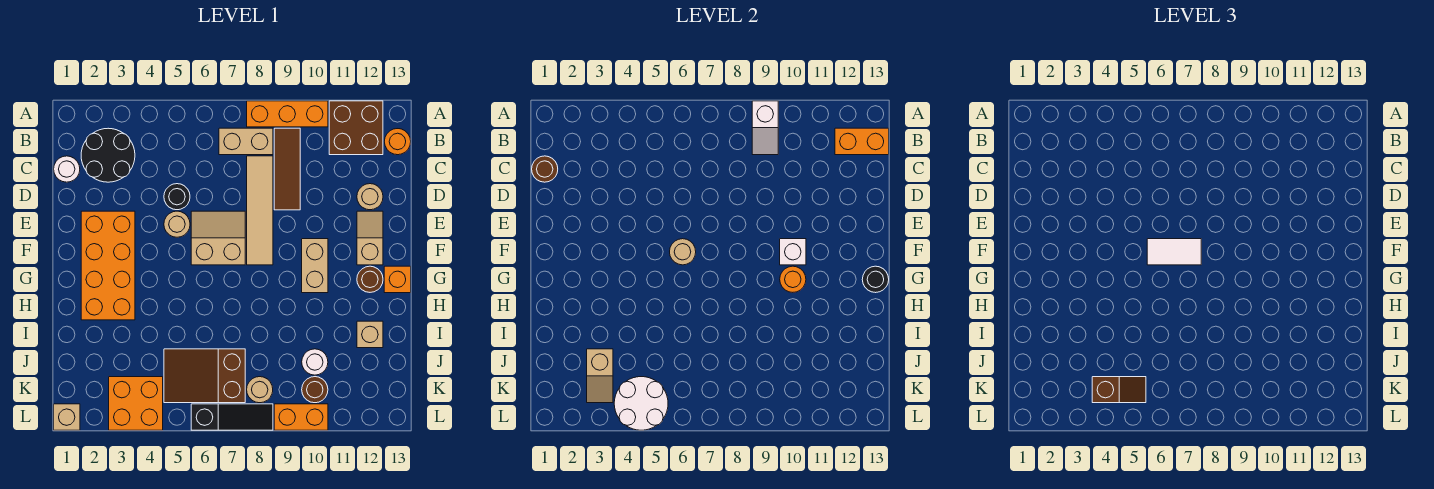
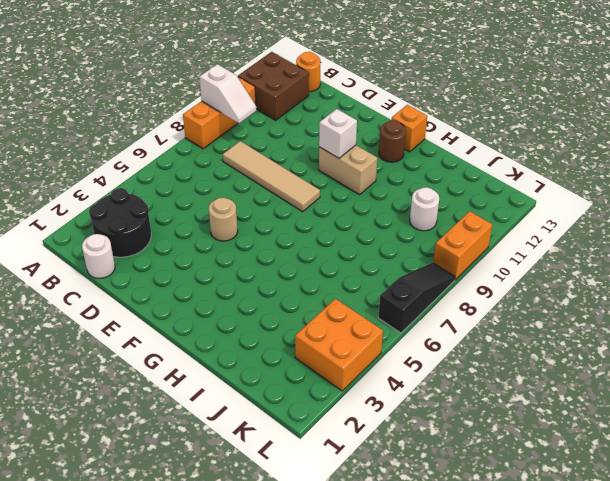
none -> tan brick B7:B8 level 1
none -> brown tile B9:D9 level 1
none -> black round brick D5 level 1
none -> tan round brick D12 level 1

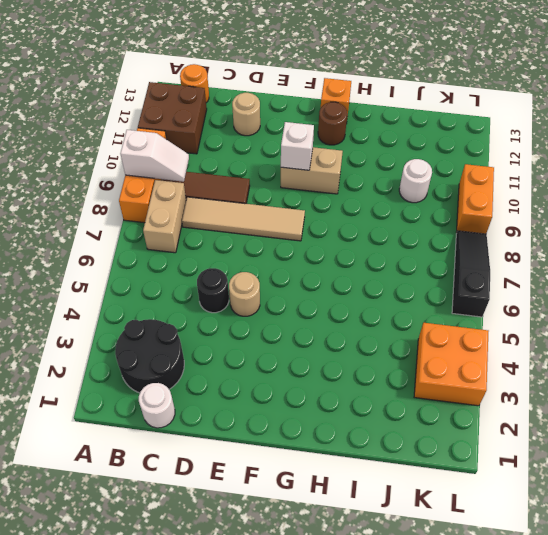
none -> orange brick E2:H3 level 1
none -> tan slope E6:F7 level 1 top F
none -> tan slope E12:F12 level 1 top F
none -> tan brick I12 level 1

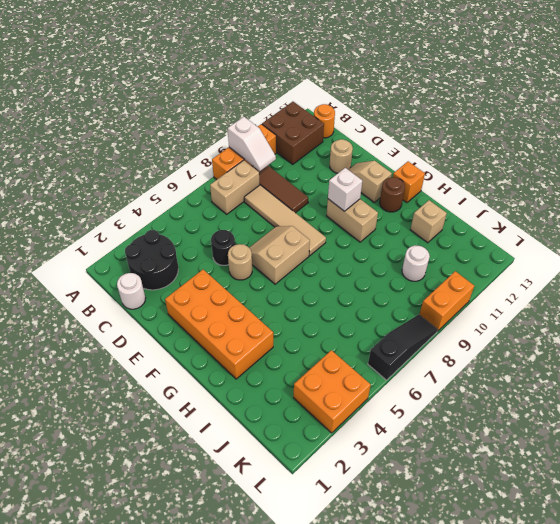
none -> brown slope J5:K7 level 1 top 7
none -> tan round brick K8 level 1
none -> brown round brick K10 level 1
none -> tan brick L1 level 1

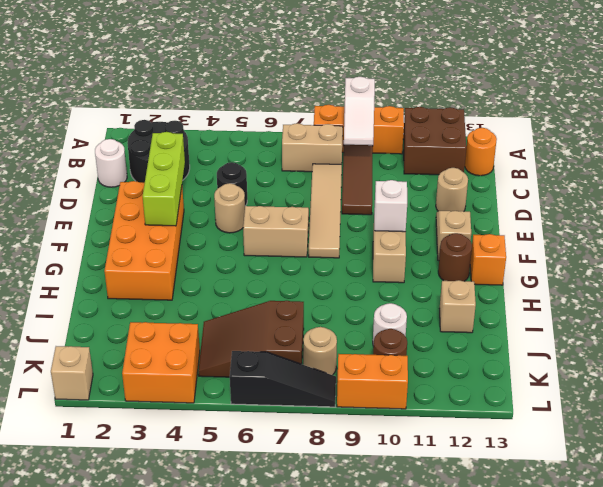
lime brick D3:F3 level 2 -> none
none -> orange brick B12:B13 level 2
none -> brown round brick C1 level 2
none -> tan round brick F6 level 2
none -> orange round brick G10 level 2

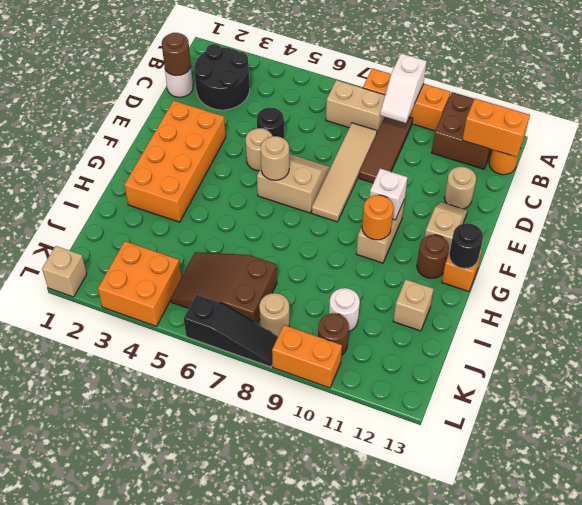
none -> tan slope J3:K3 level 2 top J
none -> white round brick K4:L5 level 2
none -> white tile F6:F7 level 3
none -> brown slope K4:K5 level 3 top 4

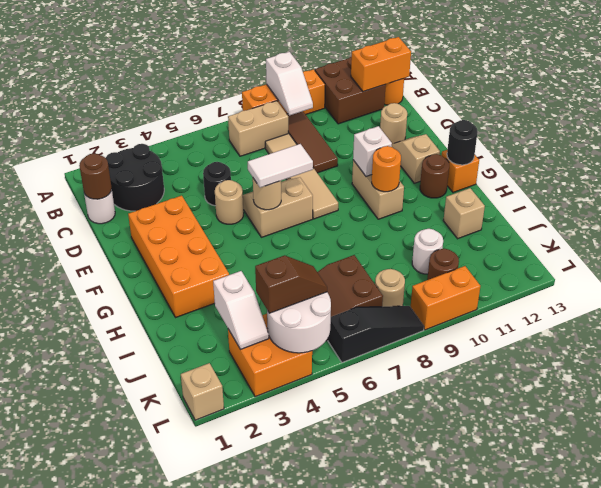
white slope J3:K3 level 2 top J -> tan slope J3:K3 level 2 top J

